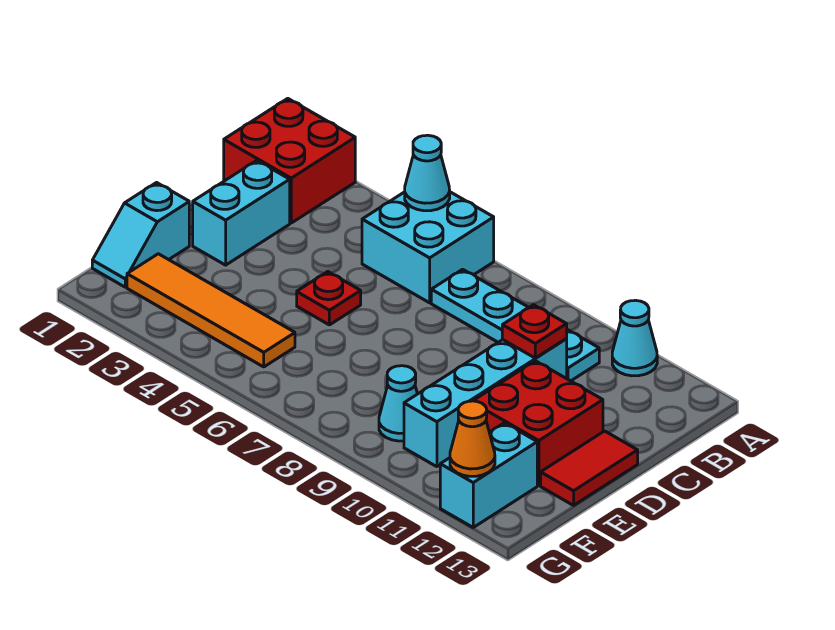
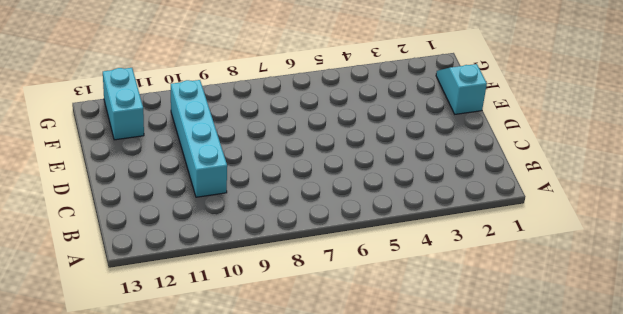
none -> red brick A1:B2 level 1
none -> cyan brick A5:B6 level 1
none -> cyan cone A11 level 1

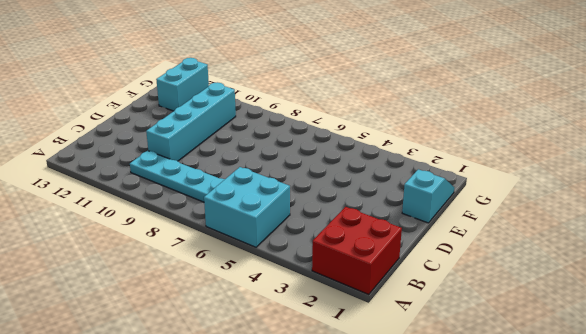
none -> cyan cone A11 level 1
none -> cyan brick C2:D2 level 1
none -> red plate D5 level 1

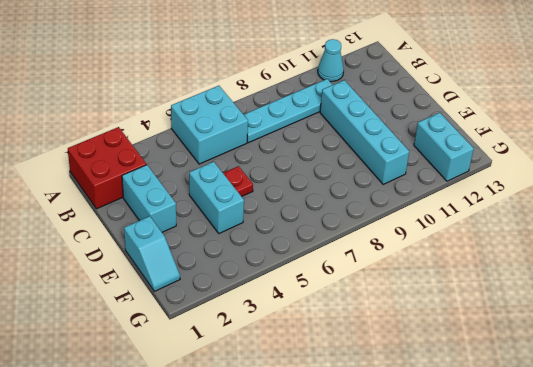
cyan brick D4:E4 level 1 -> none
none -> red brick D11:E12 level 1
none -> red tile D13:E13 level 1
none -> orange tile F2:F5 level 1

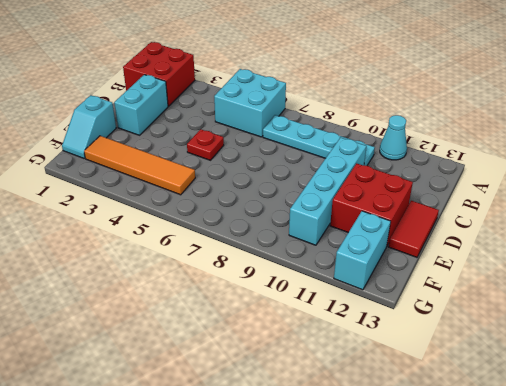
none -> cyan cone F9 level 1
none -> cyan cone A5 level 2
none -> red plate C10 level 2

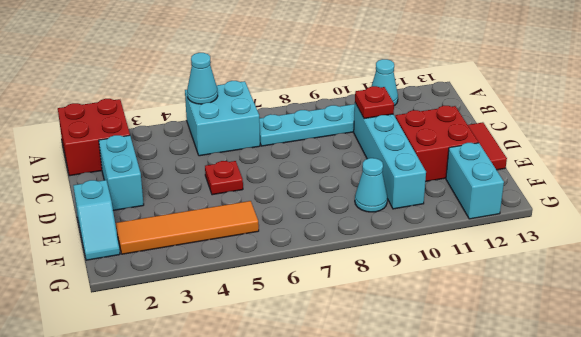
none -> orange cone G12 level 2

